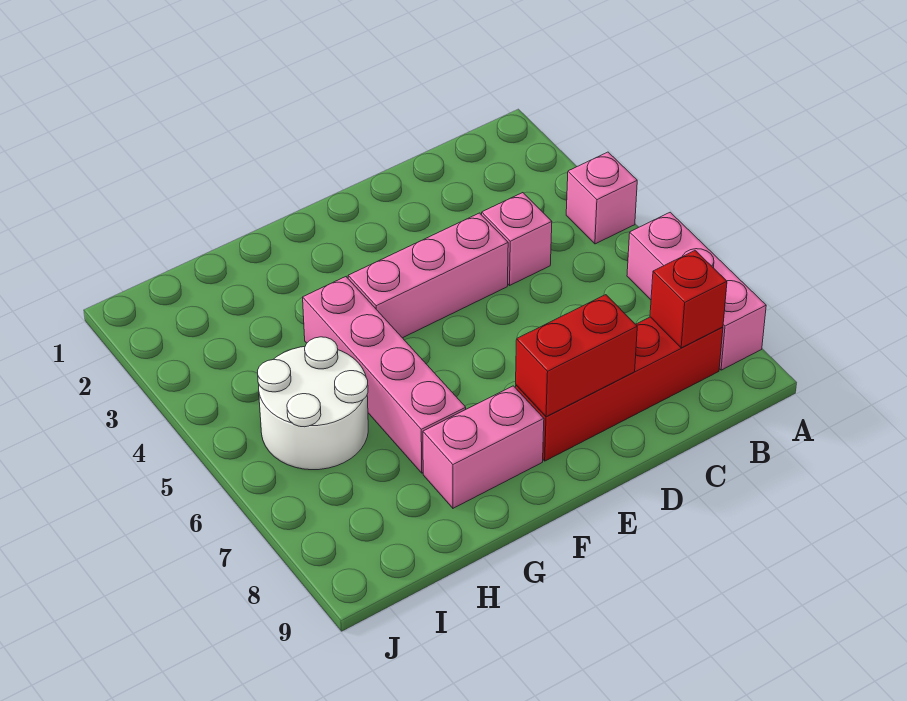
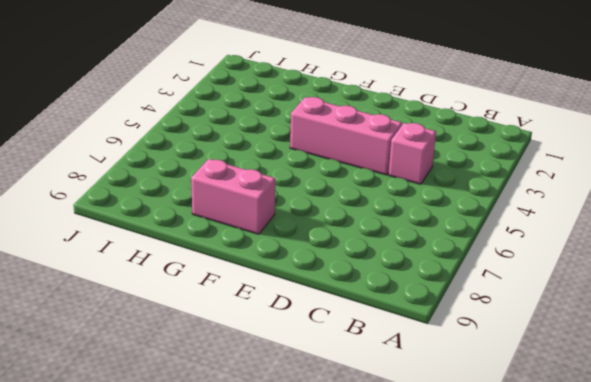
none -> pink brick A4 level 1
none -> pink brick A6:A8 level 1

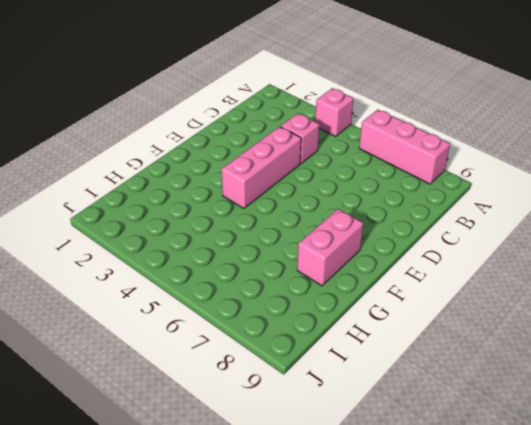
none -> red brick B8:E8 level 1
none -> pink brick G4:G7 level 1

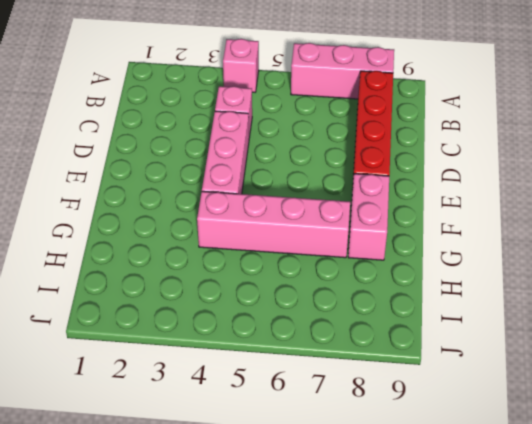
none -> white round brick H5:I6 level 1
none -> red brick B8 level 2

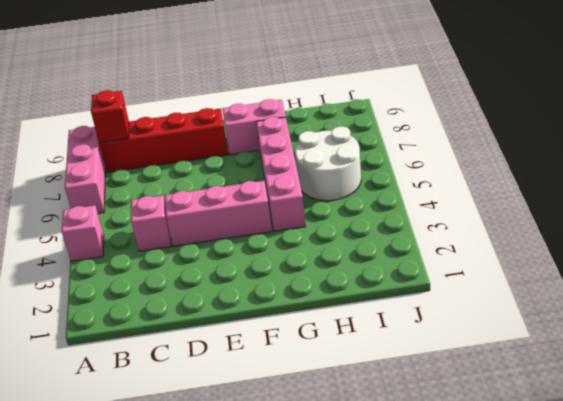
none -> red brick D8:E8 level 2

